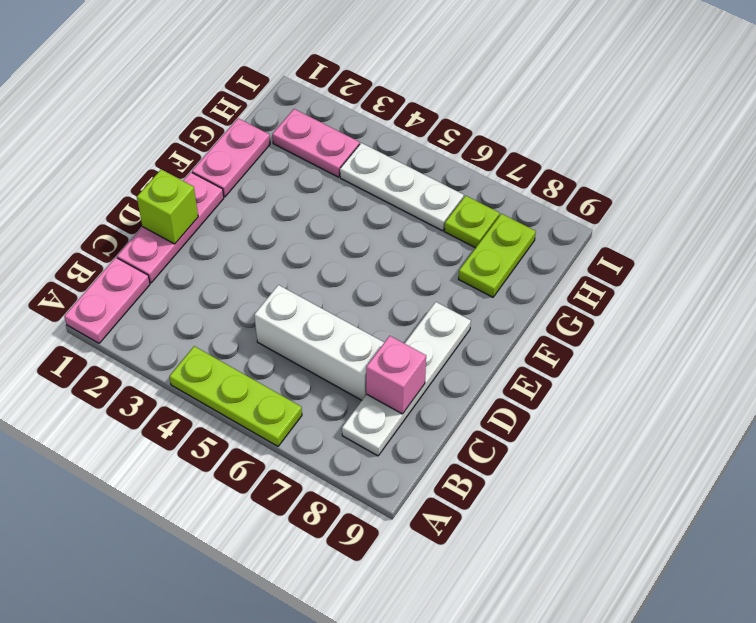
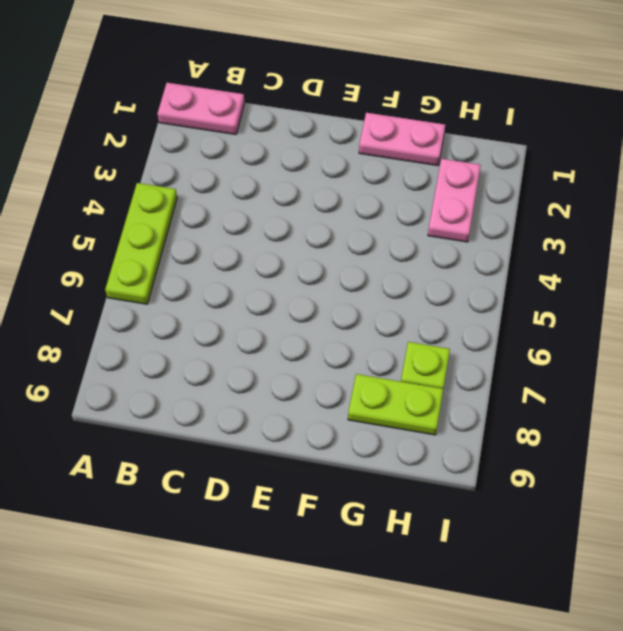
none -> white plate B8:E8 level 1
none -> pink plate C1:E1 level 1
none -> white brick C5:C7 level 1

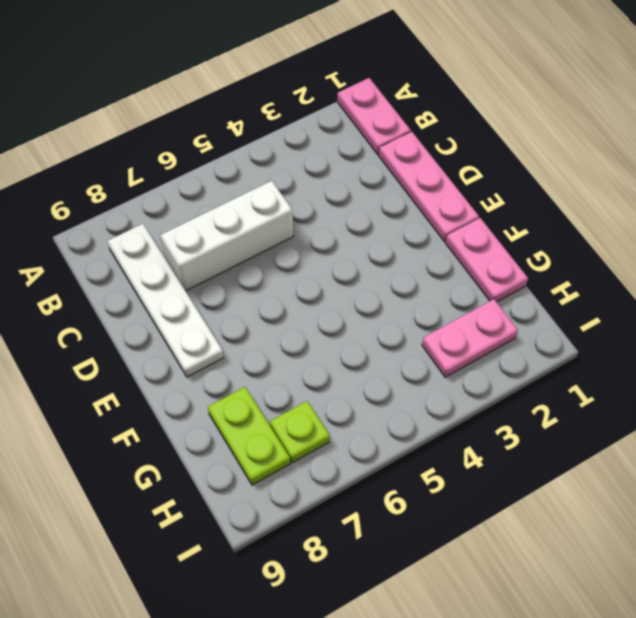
none -> lime plate A4:A6 level 1
none -> white plate H4:H6 level 1
none -> pink brick C8 level 2

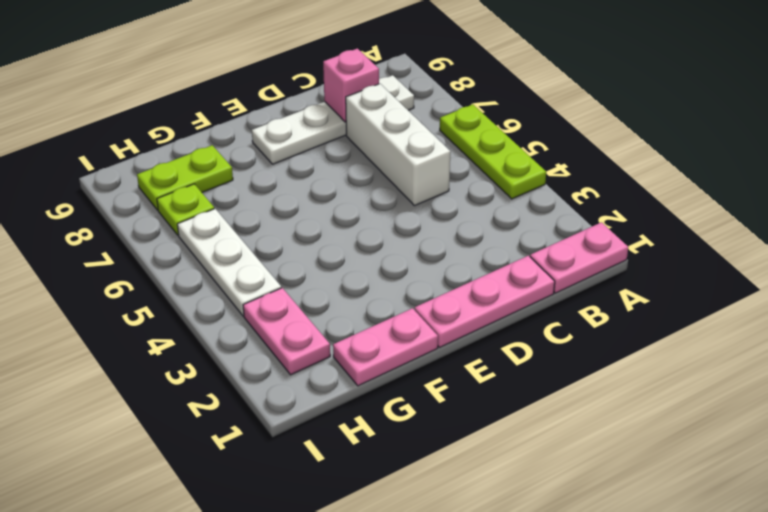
none -> lime brick D1 level 2

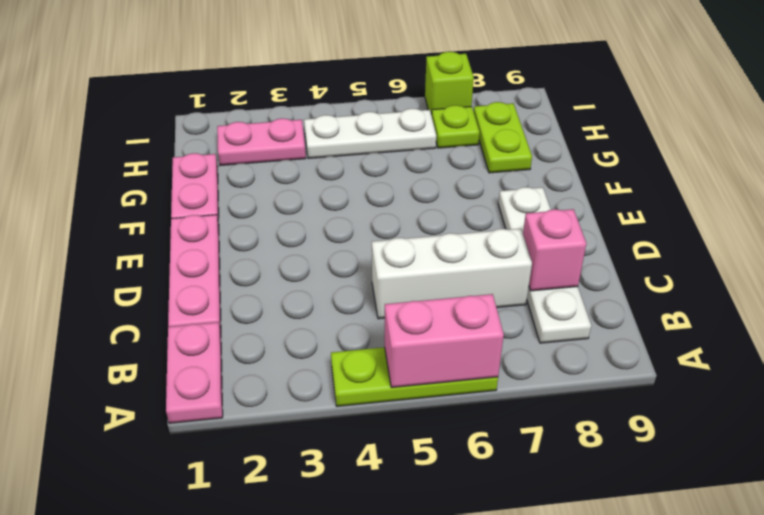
pink brick A5:A6 level 2 -> none
lime brick I7 level 1 -> lime brick D1 level 2

